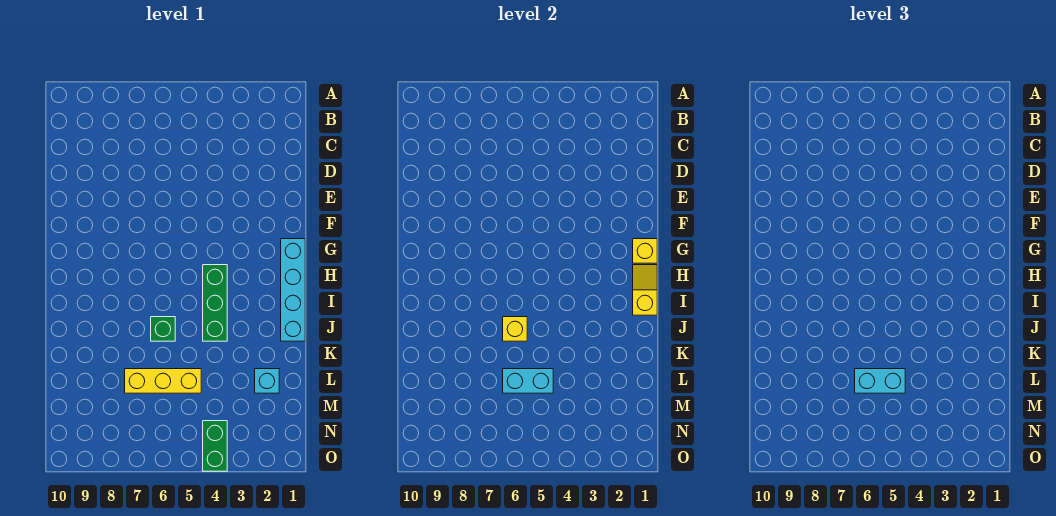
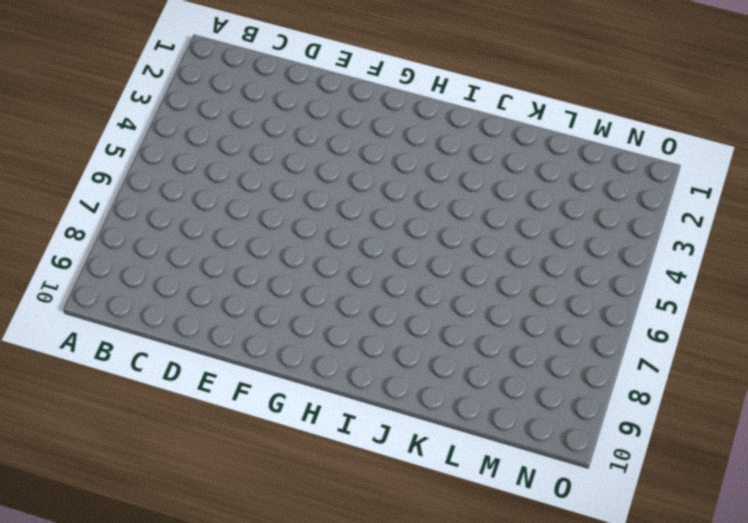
none -> cyan brick G1:J1 level 1
none -> green brick H4:J4 level 1

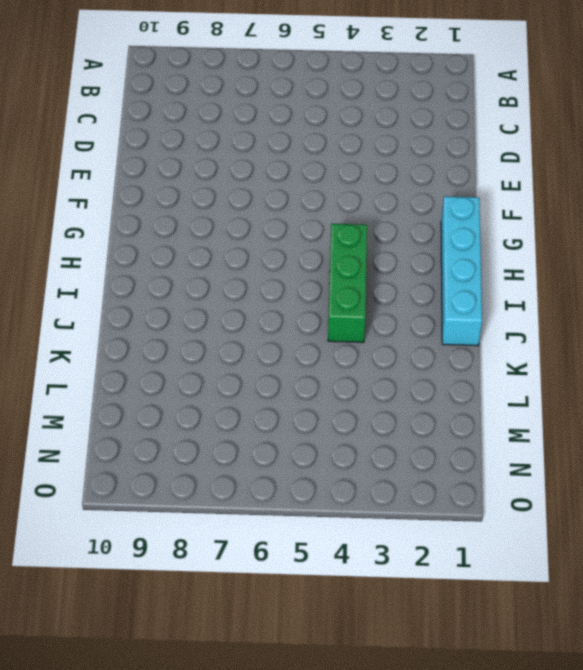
none -> green brick J6 level 1
none -> cyan brick L2 level 1

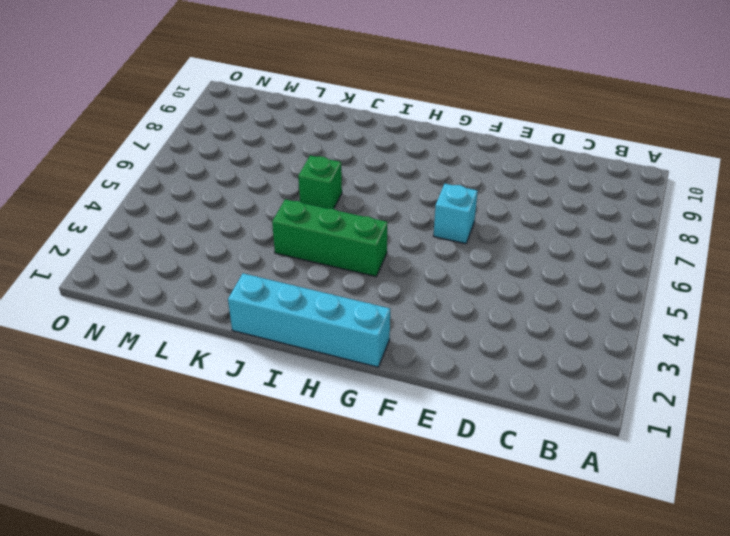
cyan brick F6 level 1 -> cyan brick L2 level 1
none -> yellow brick L5:L7 level 1
none -> green brick N4:O4 level 1

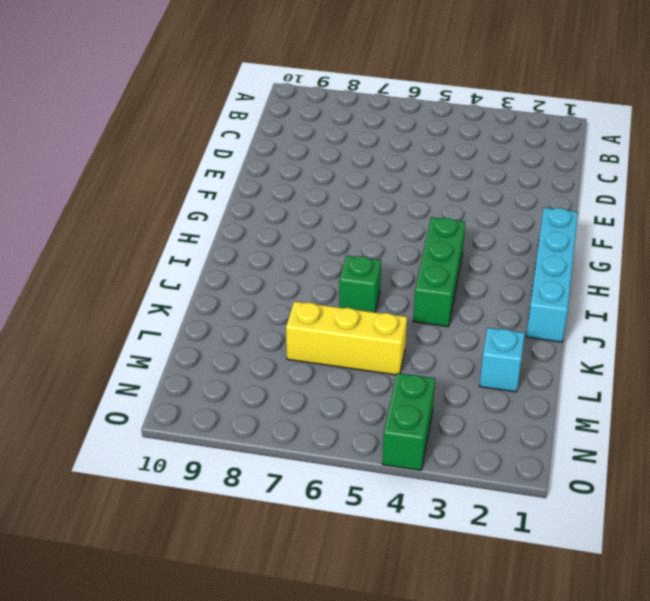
none -> yellow brick G1 level 2
none -> yellow slope H1:I1 level 2 top I

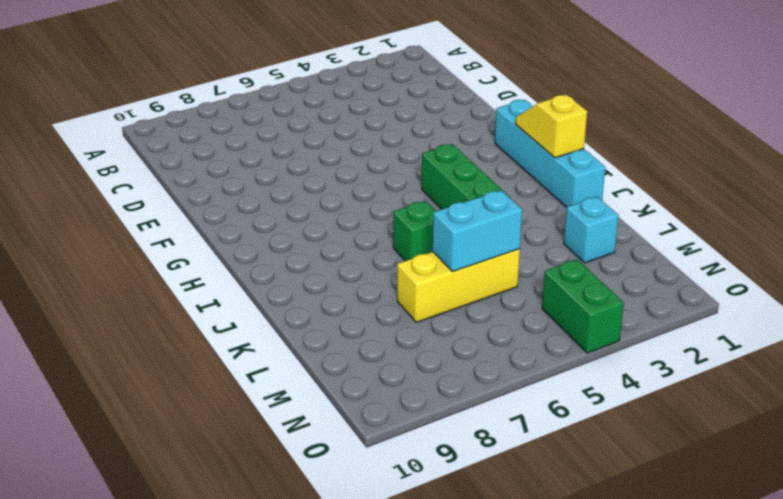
none -> yellow brick G1 level 2
none -> yellow brick J6 level 2

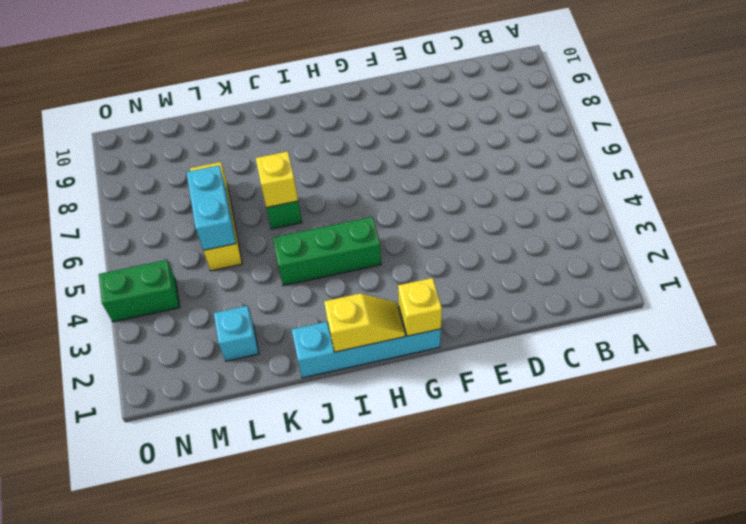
none -> cyan brick L5:L6 level 3

